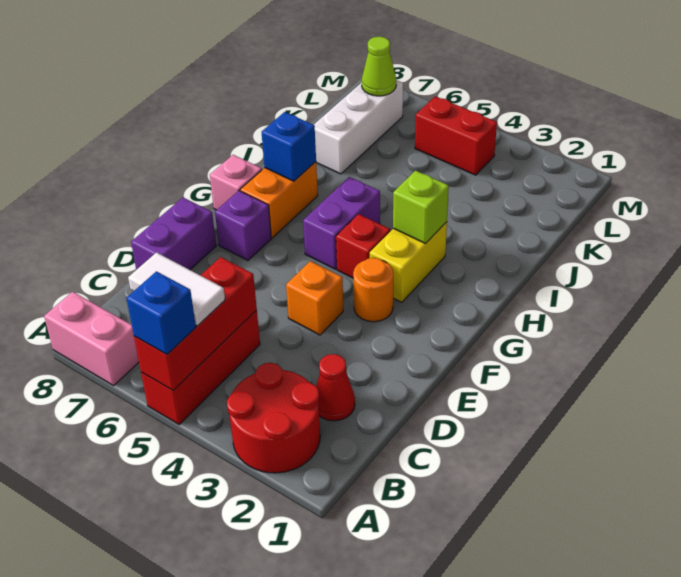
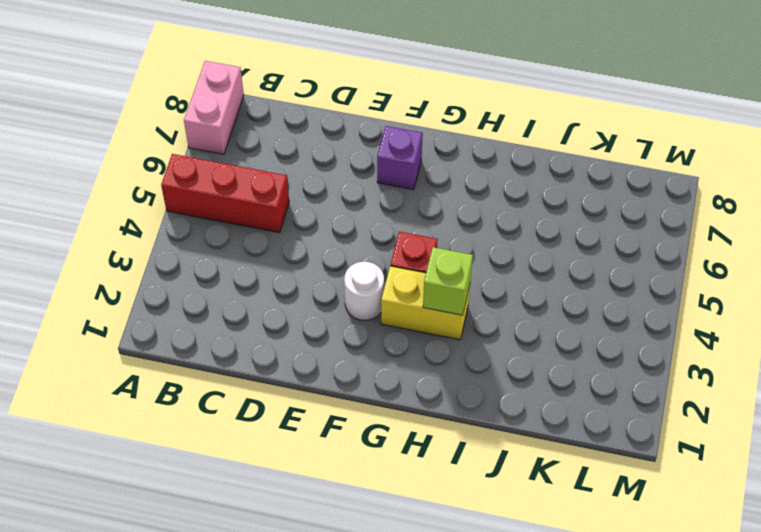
white round brick F3 level 1 -> orange round brick F3 level 1
none -> red round brick A2:B3 level 1
none -> red cone C2 level 1
none -> purple brick D8:E8 level 1

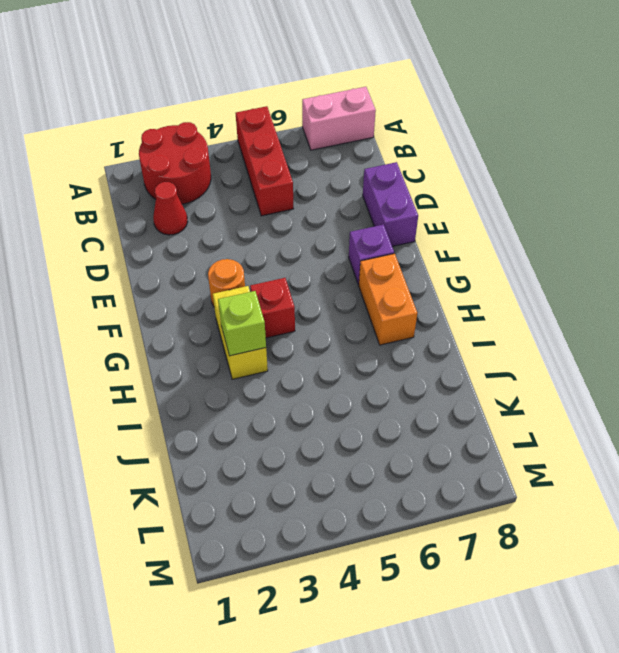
none -> orange brick E4 level 1
none -> purple brick G5:H5 level 1
none -> pink brick G8 level 1

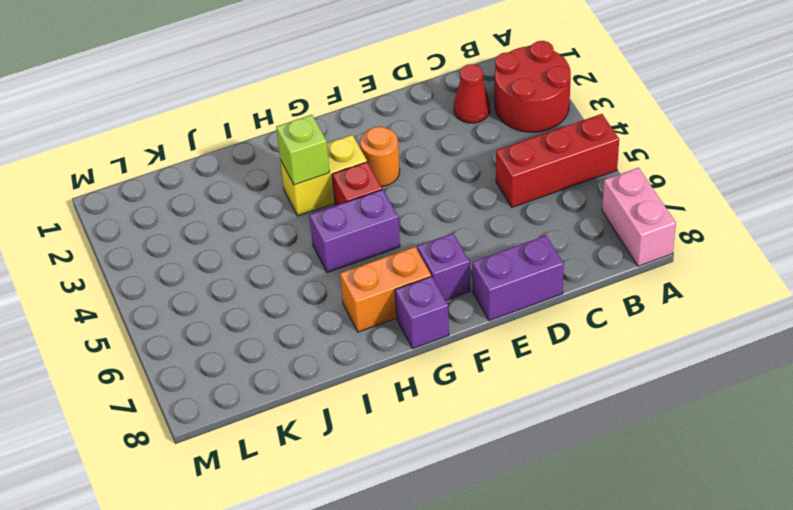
purple brick G8 level 1 -> pink brick G8 level 1
none -> orange brick E4 level 1
none -> white brick J7:L7 level 1
none -> red brick L4:L5 level 1

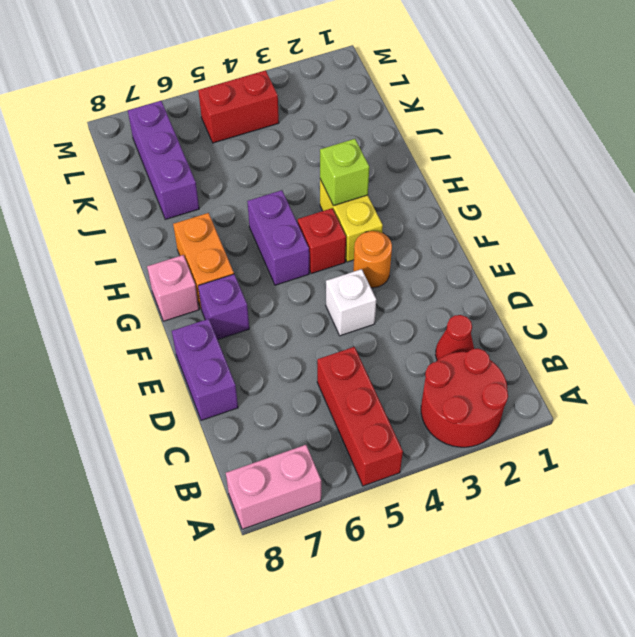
white brick E4 level 1 -> orange brick E4 level 1
purple brick J7:L7 level 1 -> white brick J7:L7 level 1
none -> red brick A5:C5 level 2
none -> blue brick H7 level 2
none -> lime cone L7 level 2

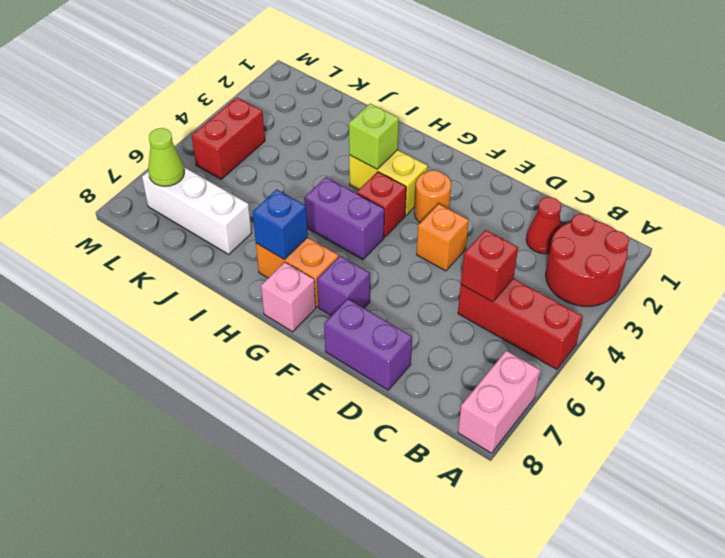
red brick C5 level 2 -> red brick A5:C5 level 2
none -> blue brick A5 level 3
none -> white tile B5:B6 level 3

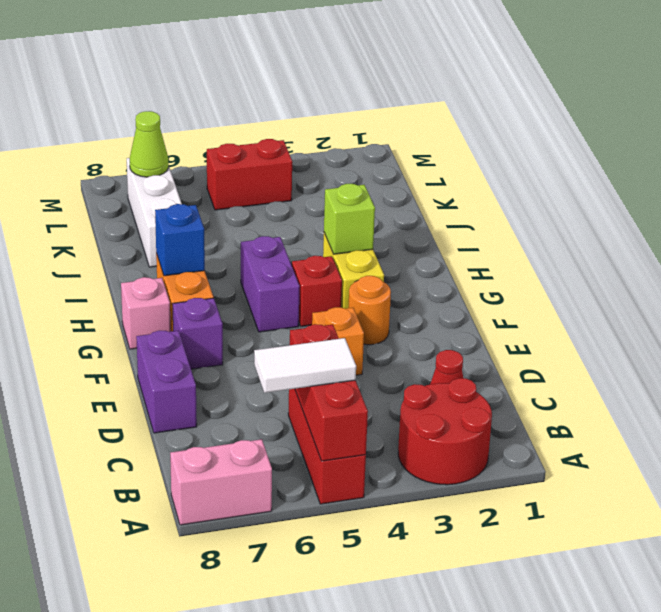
none -> blue brick A5 level 3

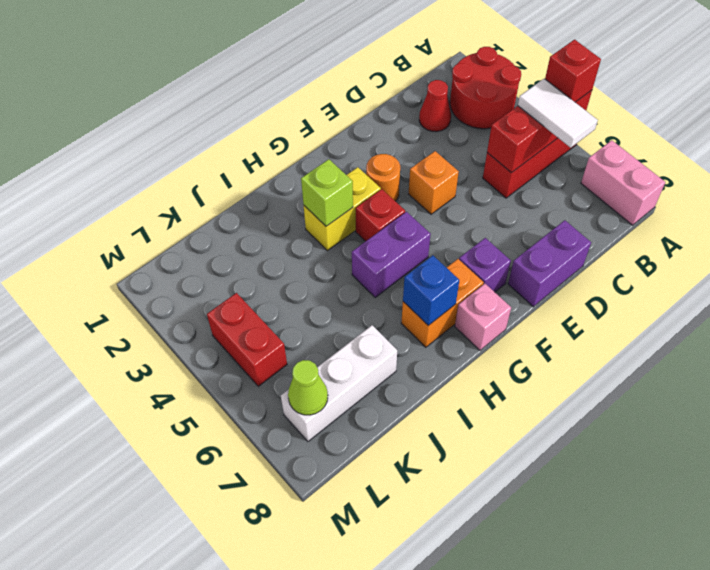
red brick A5 level 3 -> blue brick A5 level 3

